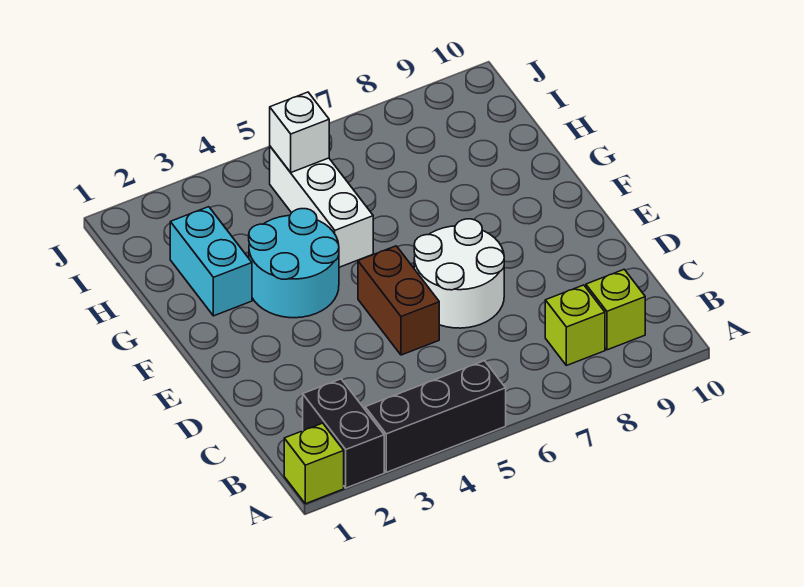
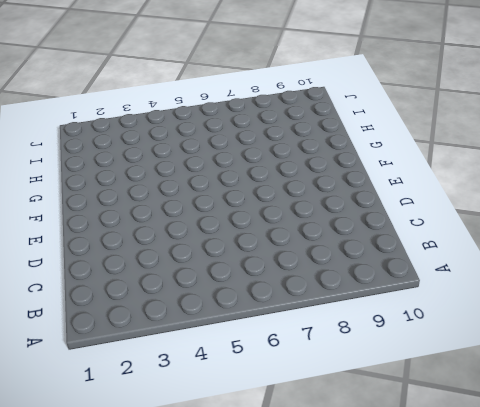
none -> lime brick A1 level 1
none -> black brick A2:B2 level 1

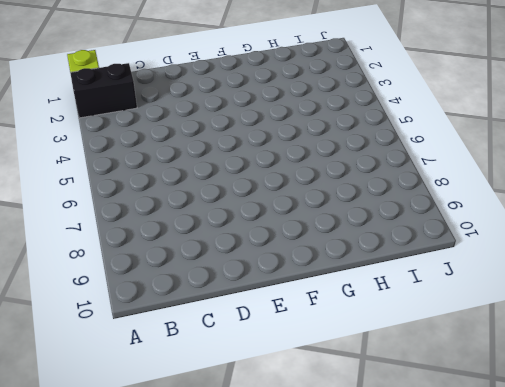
none -> black brick A3:A5 level 1
none -> lime brick B8 level 1

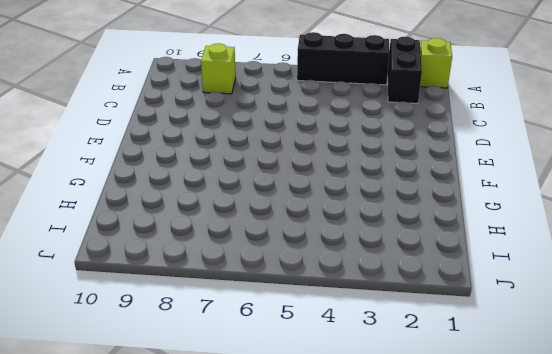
none -> lime brick B9 level 1
none -> brown brick D5:E5 level 1

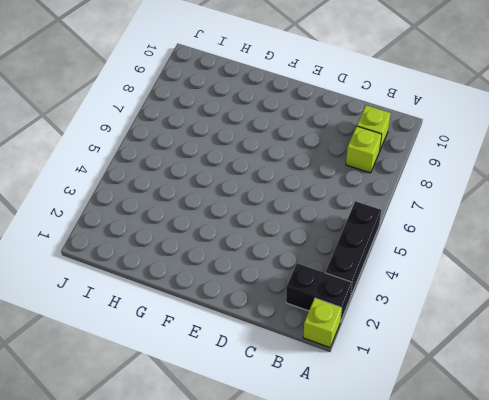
none -> brown brick D5:E5 level 1
none -> white round brick D6:E7 level 1

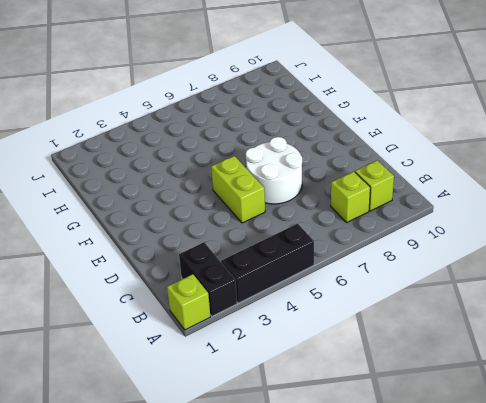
lime brick D5:E5 level 1 -> brown brick D5:E5 level 1
none -> cyan round brick F3:G4 level 1
none -> cyan brick G2:H2 level 1

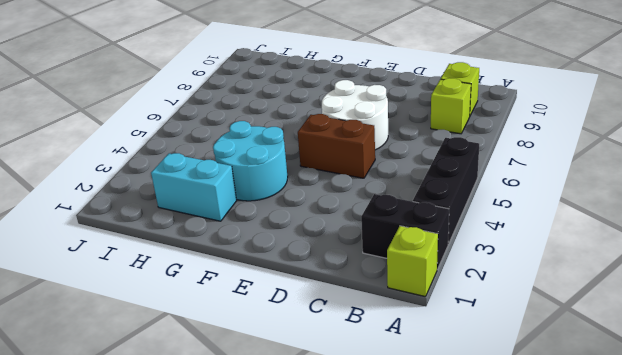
none -> white brick G5:I5 level 1
none -> white brick I5 level 2

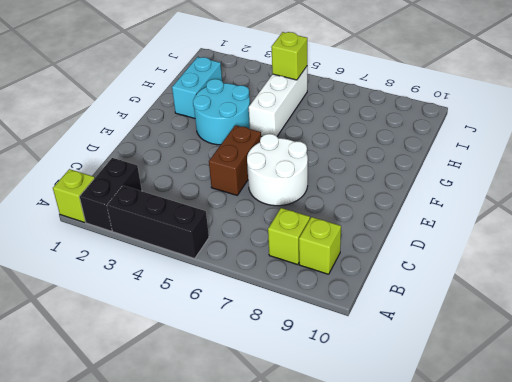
lime brick I5 level 2 -> white brick I5 level 2

